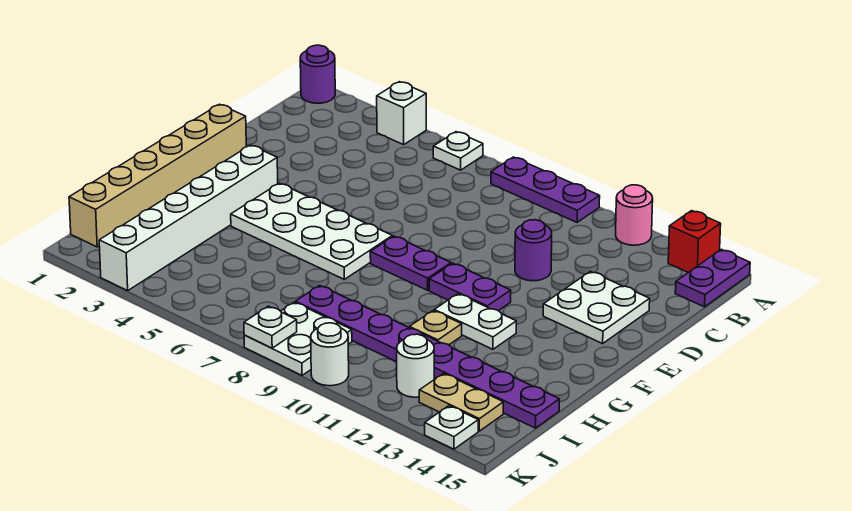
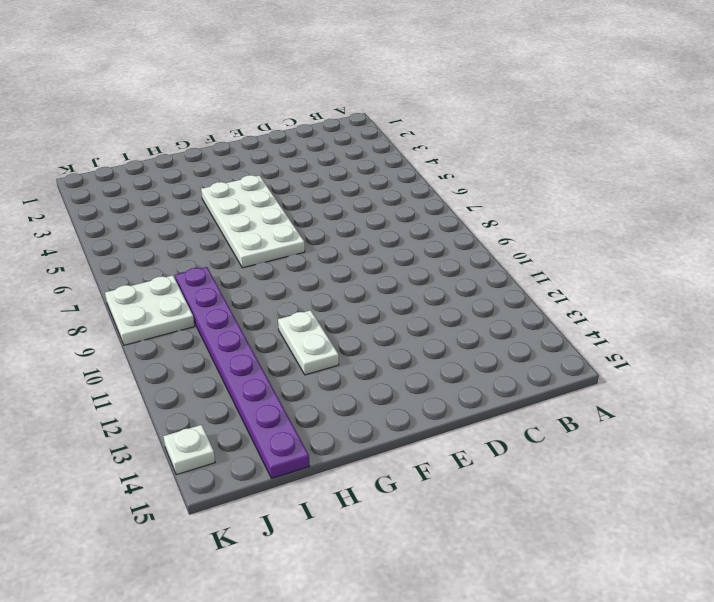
none -> purple round brick A1 level 1
none -> white brick A4 level 1
none -> white plate A6 level 1

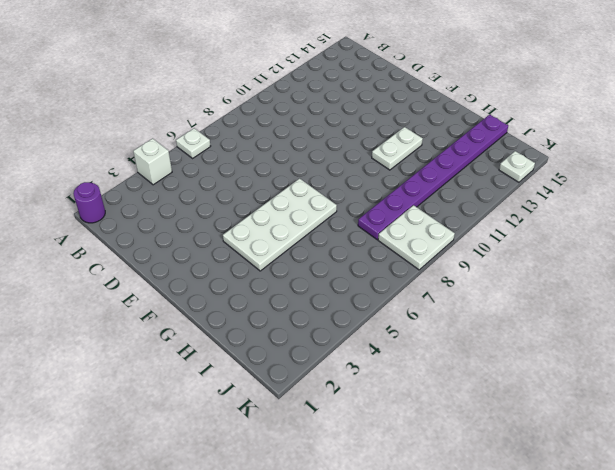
none -> purple plate A8:A10 level 1
none -> pink round brick A12 level 1
none -> red brick A14 level 1

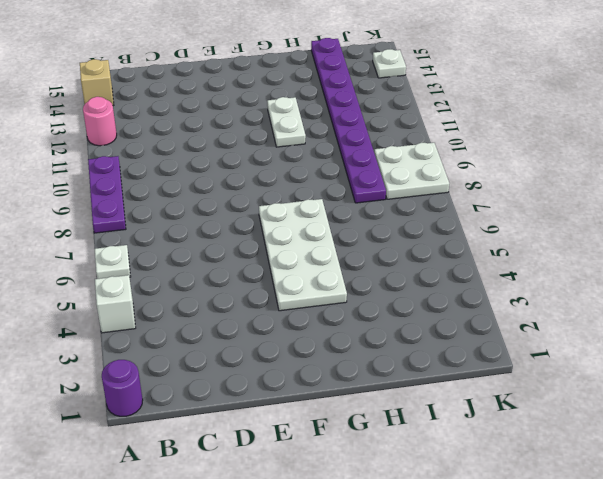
tan brick A14 level 1 -> red brick A14 level 1
none -> purple plate A15:B15 level 1
none -> purple round brick D11 level 1
none -> white plate D13:E14 level 1

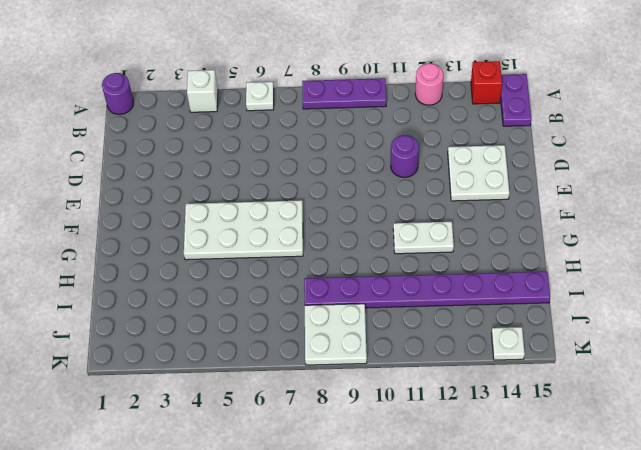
none -> tan brick E1:J1 level 1
none -> white brick F3:K3 level 1
none -> purple plate F8:F9 level 1

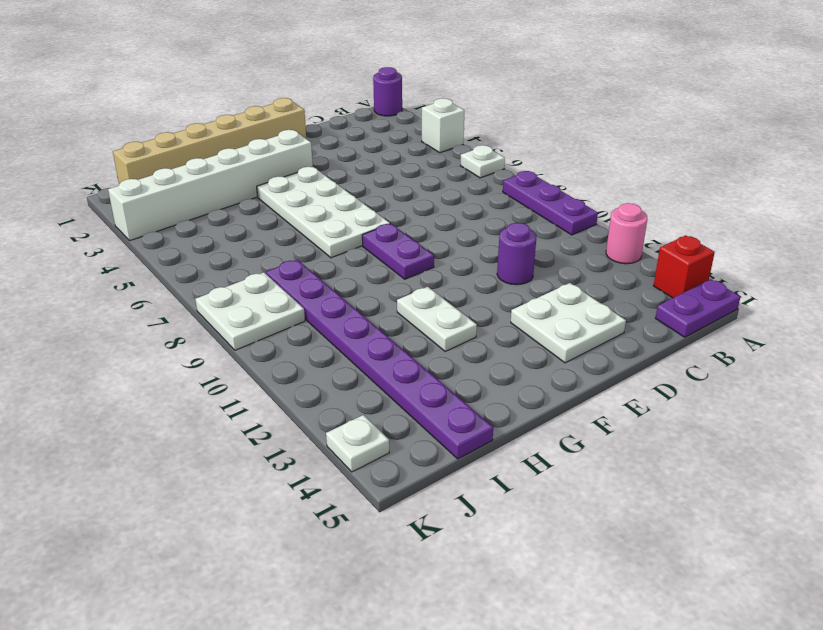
none -> purple plate F10:F11 level 1
none -> tan plate H11 level 1
none -> white round brick J12 level 1

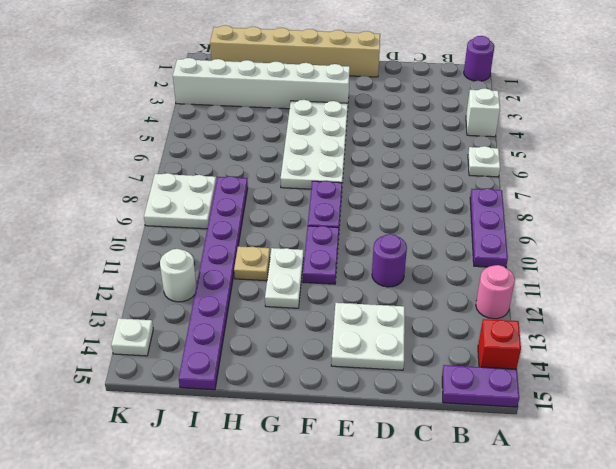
none -> tan plate J13:J14 level 1
none -> white round brick K10 level 1
none -> white plate K8 level 2

